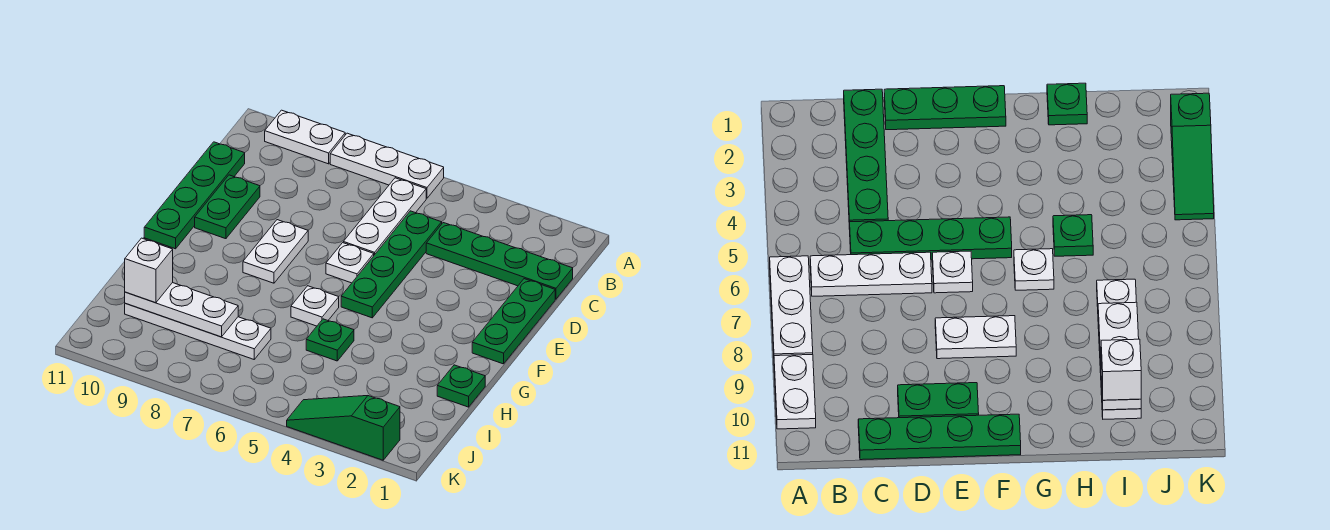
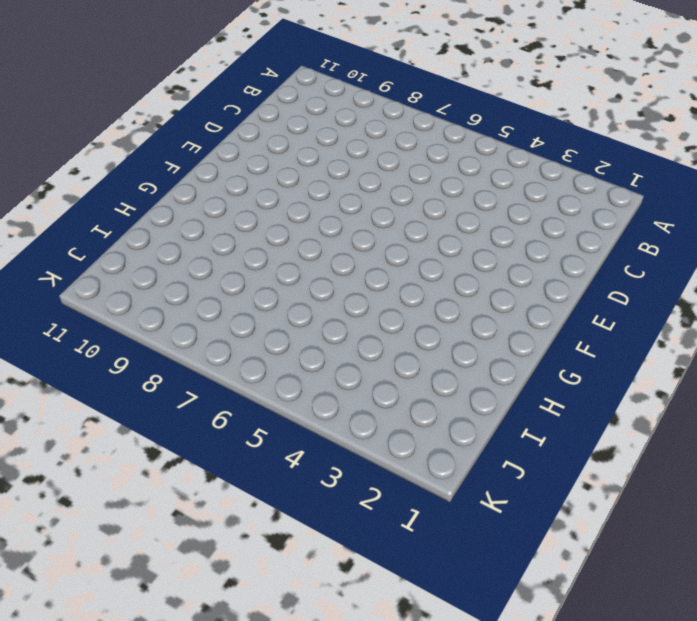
none -> white plate A6:A8 level 1
none -> white plate A9:A10 level 1
none -> white plate B6:D6 level 1

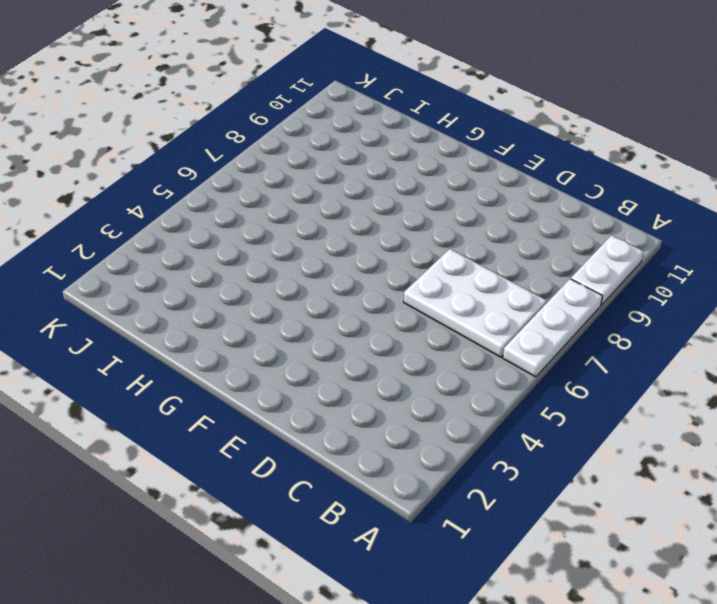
white plate B6:D7 level 1 -> white plate B6:D6 level 1
none -> green plate C1:C4 level 1
none -> green plate C5:F5 level 1
none -> green plate C11:F11 level 1

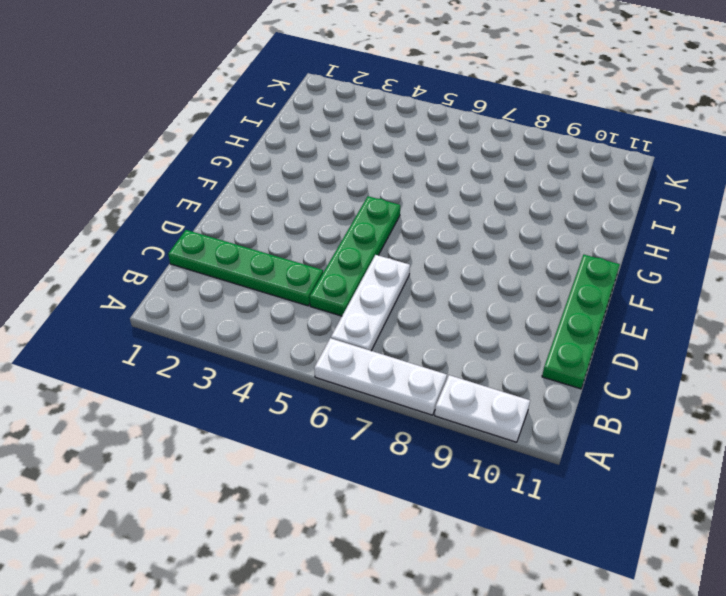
none -> green plate D1:F1 level 1
none -> green plate D10:E10 level 1
none -> white plate E6 level 1

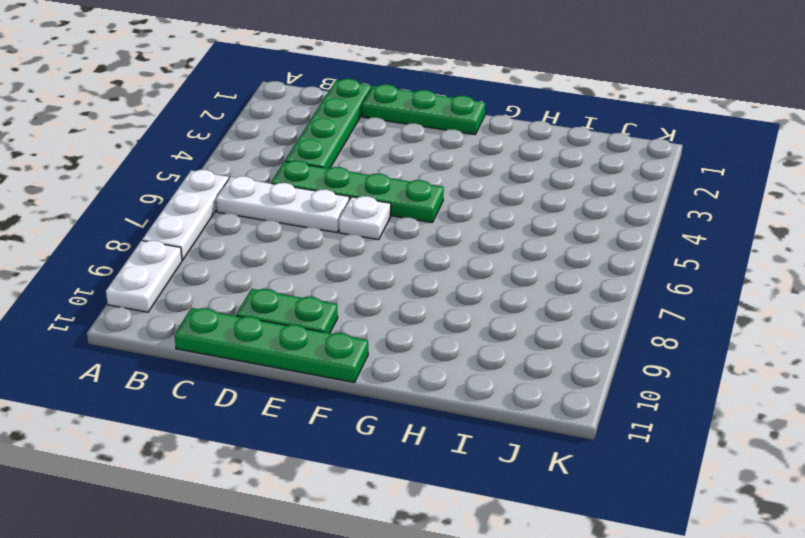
none -> white plate E8:F8 level 1
none -> white plate G6 level 1
none -> green plate H1 level 1

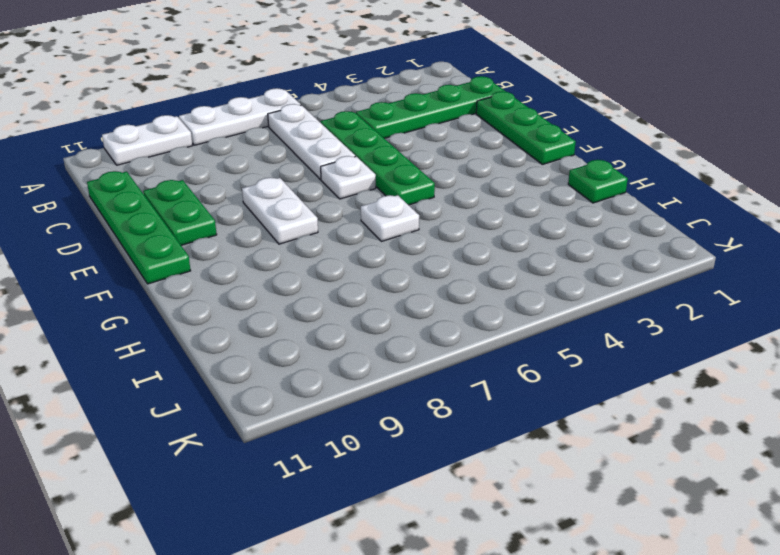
none -> green plate H5 level 1
none -> white plate I7:I10 level 1
none -> green slope K2:K4 level 1 top 2

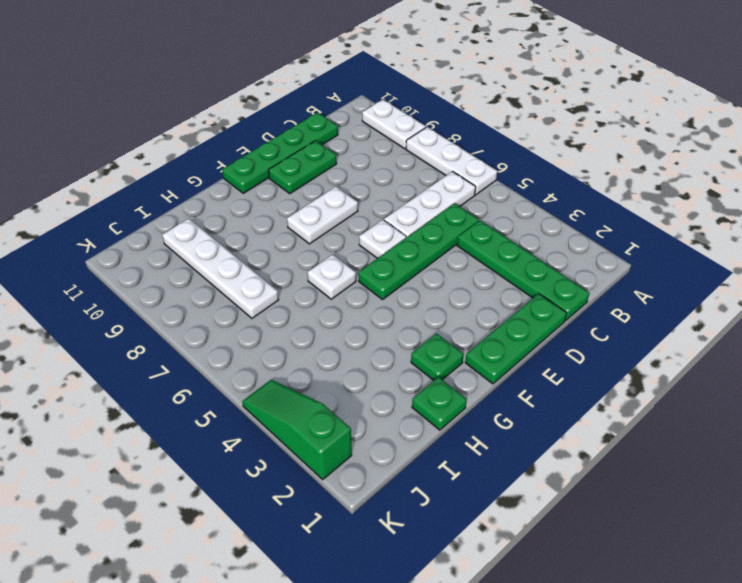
green plate G2 level 1 -> green plate H5 level 1
none -> white plate I8:I10 level 2
none -> white brick I10 level 3

